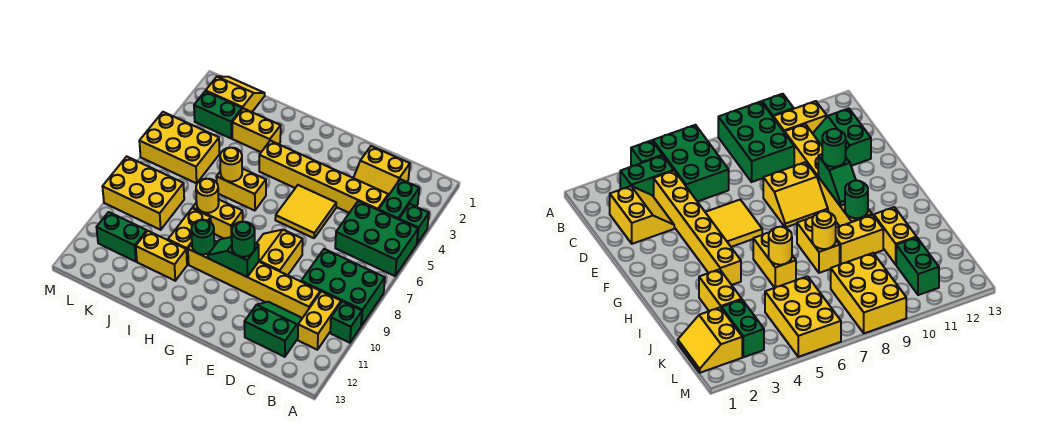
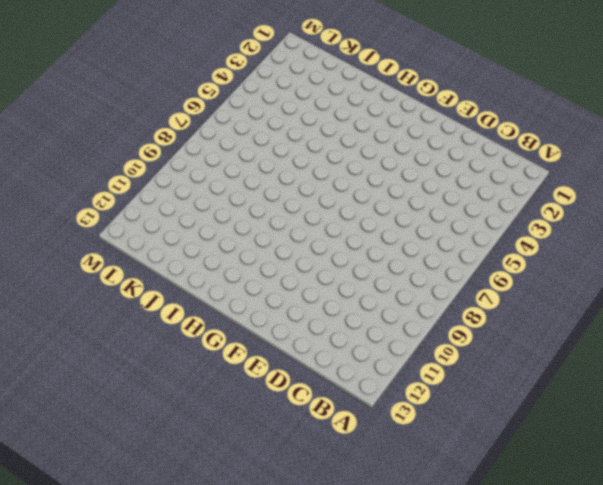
none -> green brick A4 level 1
none -> green brick A5:C6 level 1
none -> green brick A8:C9 level 1

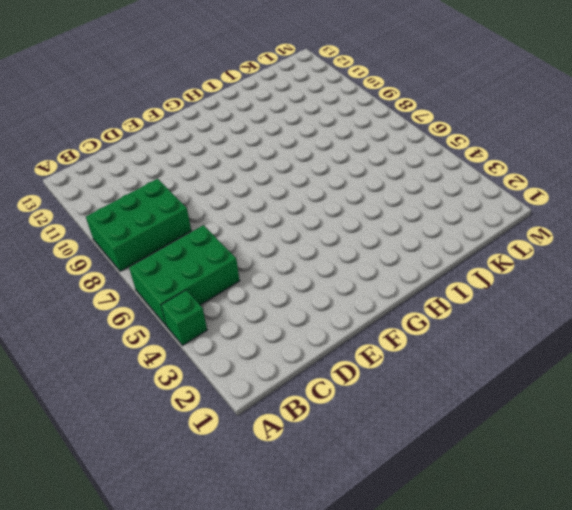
none -> green brick A10 level 1
none -> green brick B3:B4 level 1
none -> yellow brick B10:B11 level 1

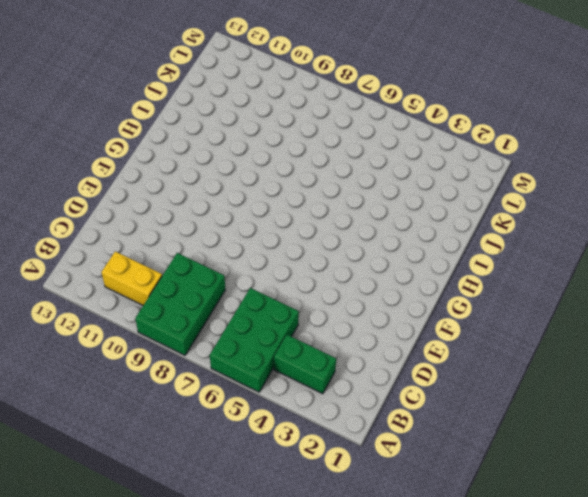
none -> green brick A4 level 1
none -> green brick A10 level 1
none -> yellow slope C2:D3 level 1 top 2

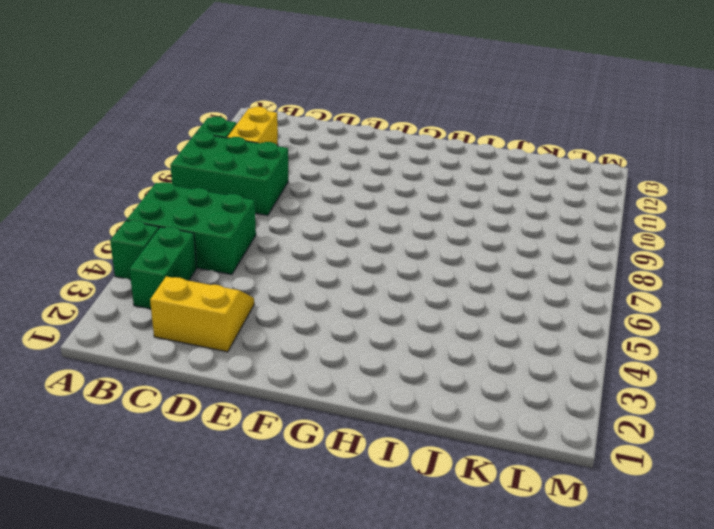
none -> yellow brick C4:H4 level 1
none -> yellow brick C10:H10 level 1
none -> green slope C11:D12 level 1 top 12

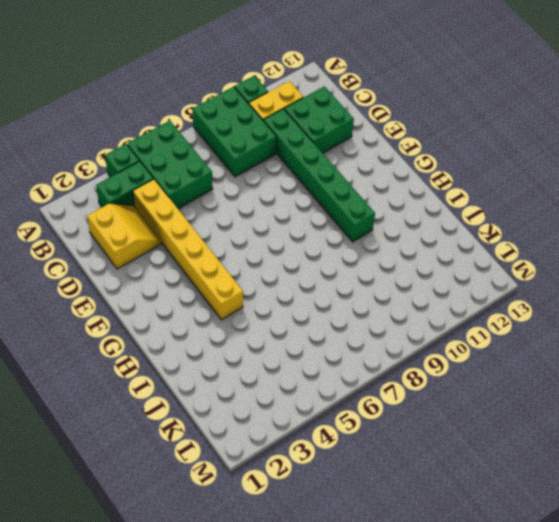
green brick C10:H10 level 1 -> yellow brick C10:H10 level 1
green brick C11:D12 level 1 -> green slope C11:D12 level 1 top 12
none -> yellow tile E5:F6 level 1
none -> yellow slope E8:F9 level 1 top E
none -> yellow brick H6:I6 level 1

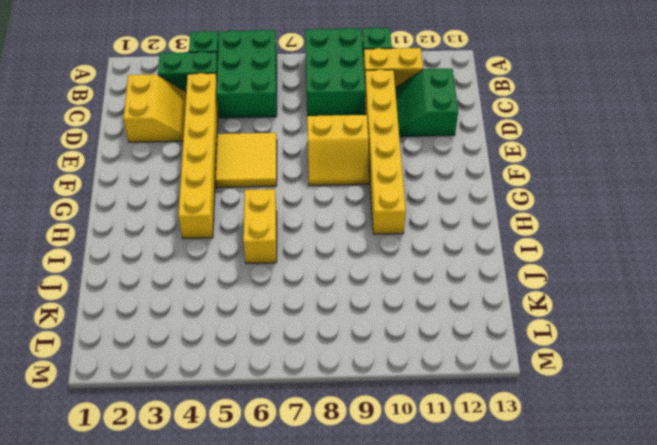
none -> yellow brick H8:I8 level 1
none -> yellow brick I3:J3 level 1
none -> yellow brick I9:I10 level 1

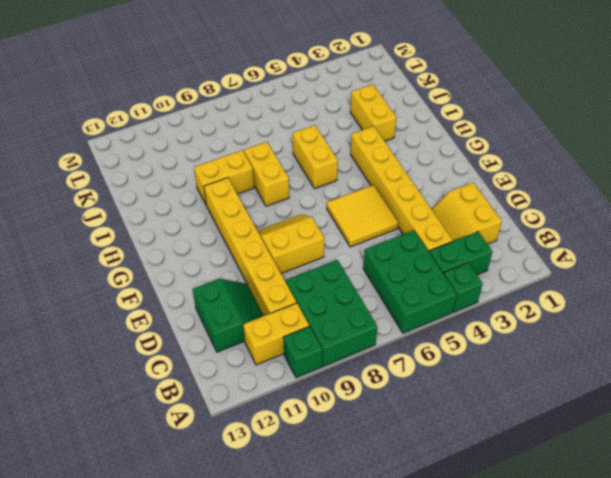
none -> yellow brick I11:J11 level 1
none -> yellow slope K1:L2 level 1 top 2
none -> green brick K3:L3 level 1

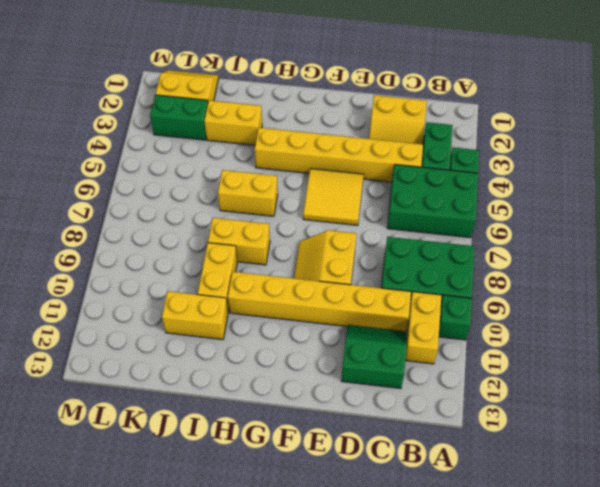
none -> yellow brick K5:M6 level 1
none -> yellow brick K8:M9 level 1
none -> green brick K11:L11 level 1

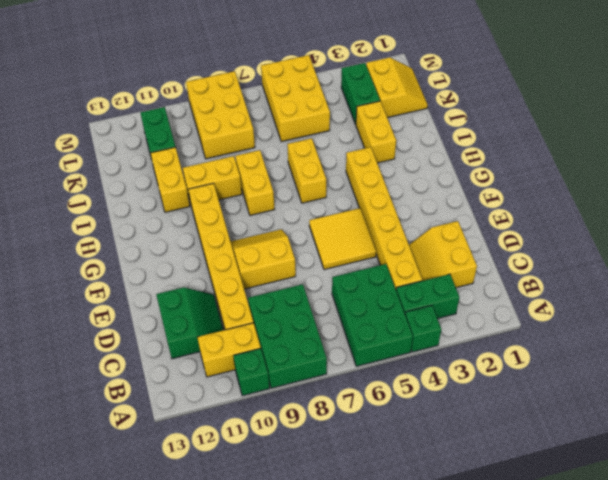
none -> green slope F10:G10 level 2 top F
none -> green round brick H10 level 2
none -> yellow round brick I6 level 2

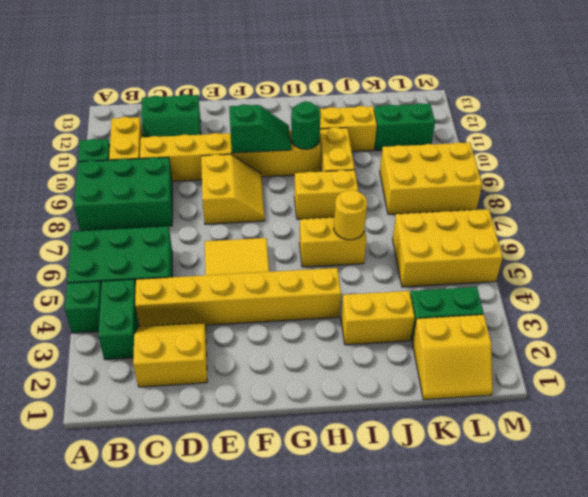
none -> yellow round brick I8 level 2
none -> green round brick F10 level 3

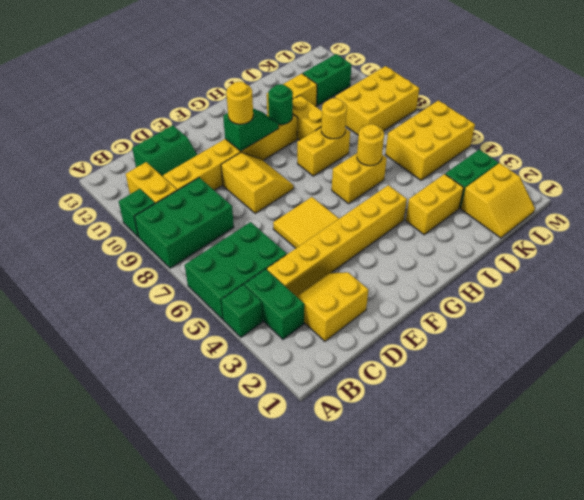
yellow round brick F10 level 3 -> green round brick F10 level 3

